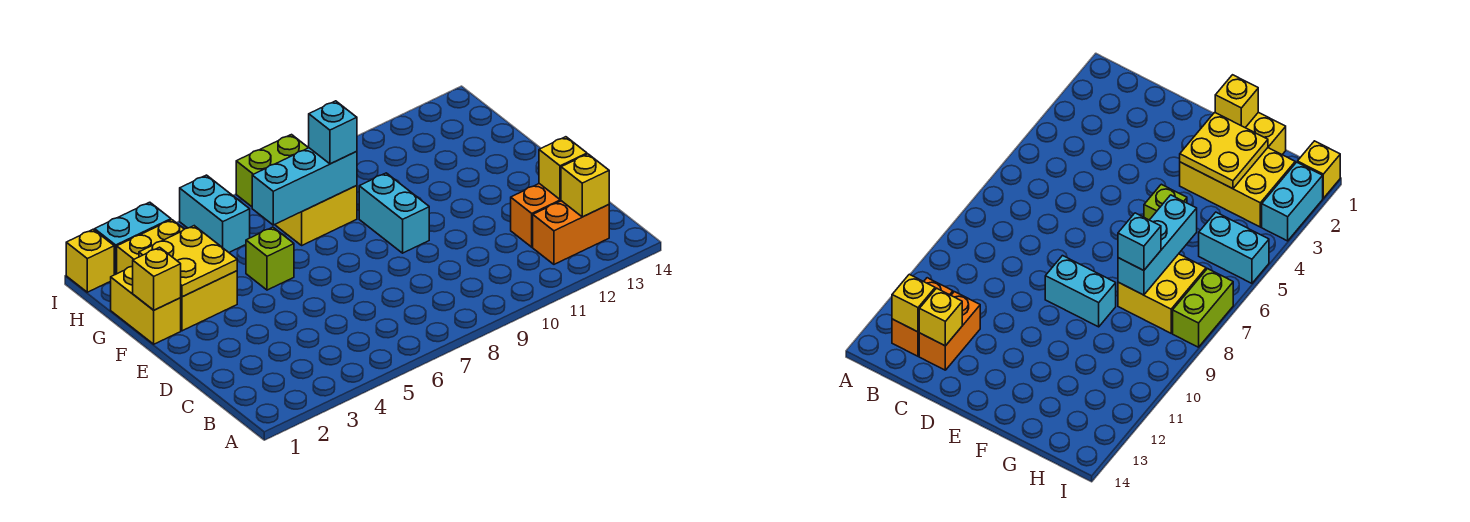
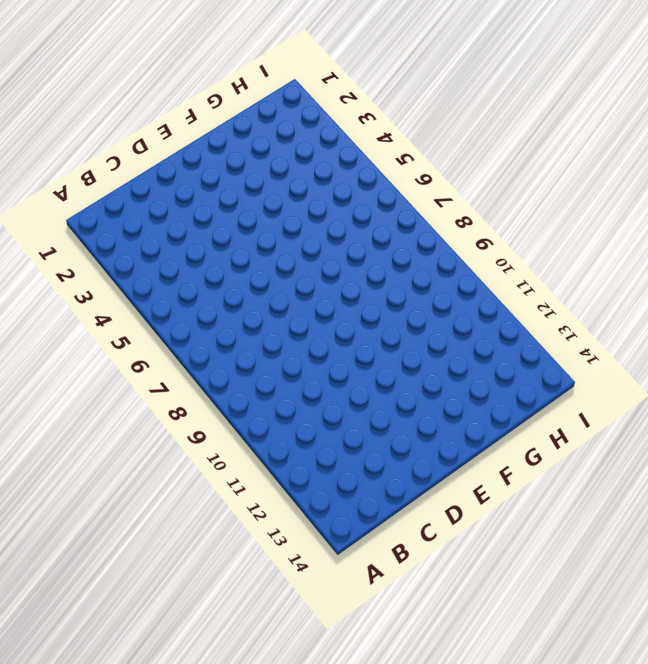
none -> orange brick B12:B13 level 1
none -> orange brick C12:C13 level 1
none -> cyan brick E9:F9 level 1

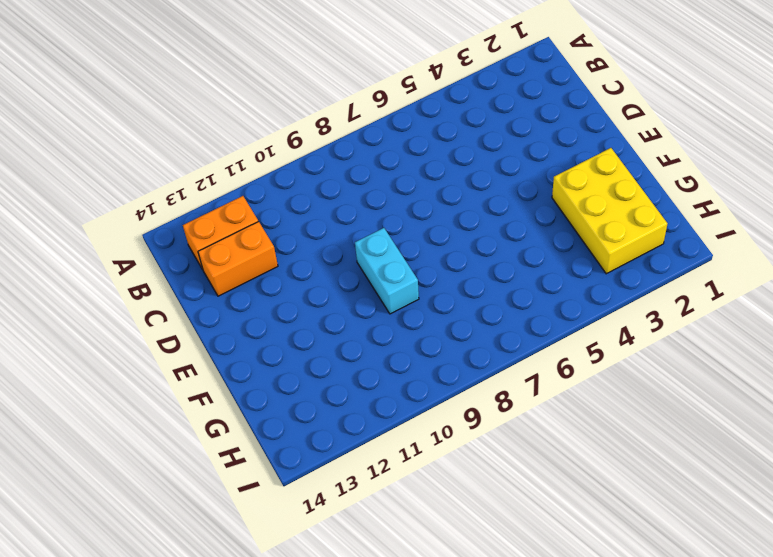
none -> yellow brick F1:G1 level 1
none -> lime brick F5 level 1
none -> yellow brick G7:H8 level 1

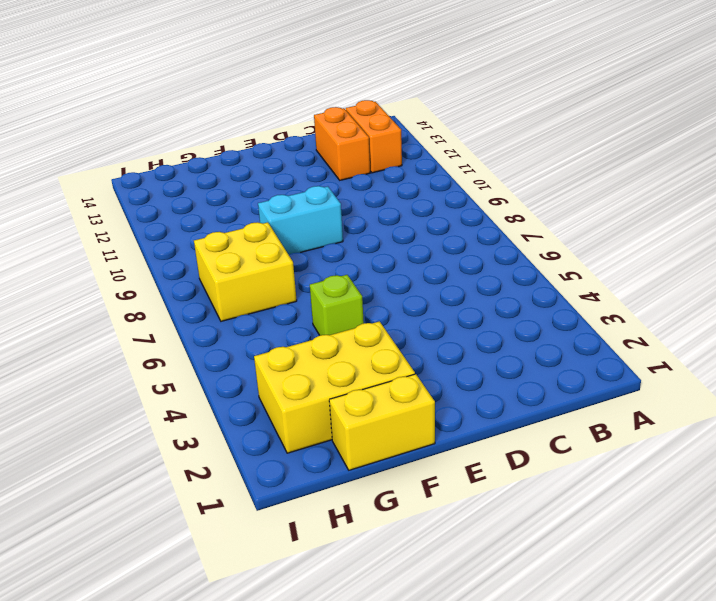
none -> cyan brick H5:I5 level 1
none -> yellow brick I1 level 1
none -> cyan brick I2:I3 level 1

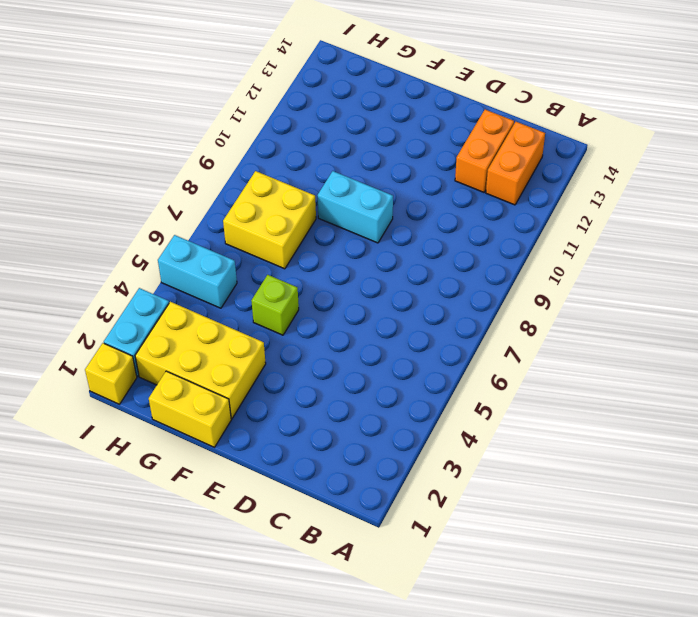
none -> lime brick I7:I8 level 1
none -> yellow brick B13 level 2
none -> yellow brick C13 level 2

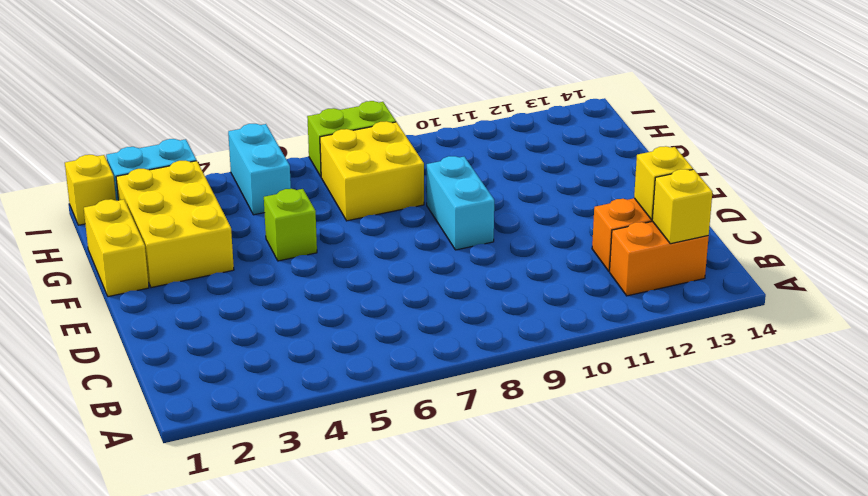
none -> yellow brick F1 level 2
none -> yellow plate F2:G3 level 2
none -> cyan brick G6:G8 level 2

